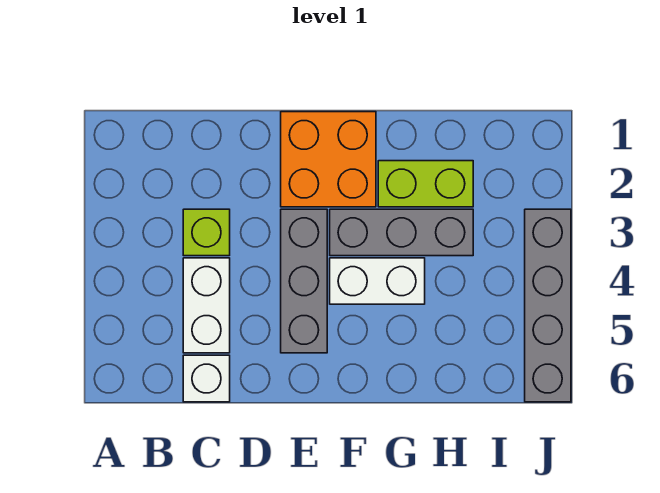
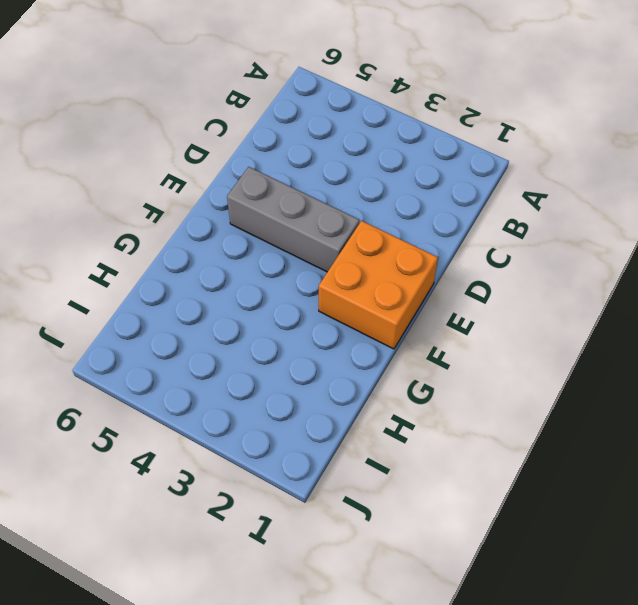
none -> lime brick C3 level 1
none -> white brick C4:C5 level 1

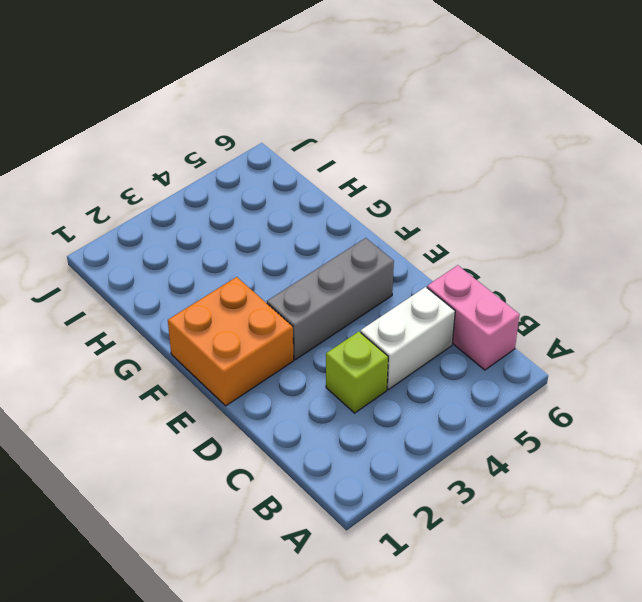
pink brick B6:C6 level 1 -> white brick C6 level 1
none -> grey brick F3:H3 level 1
none -> white brick F4:G4 level 1

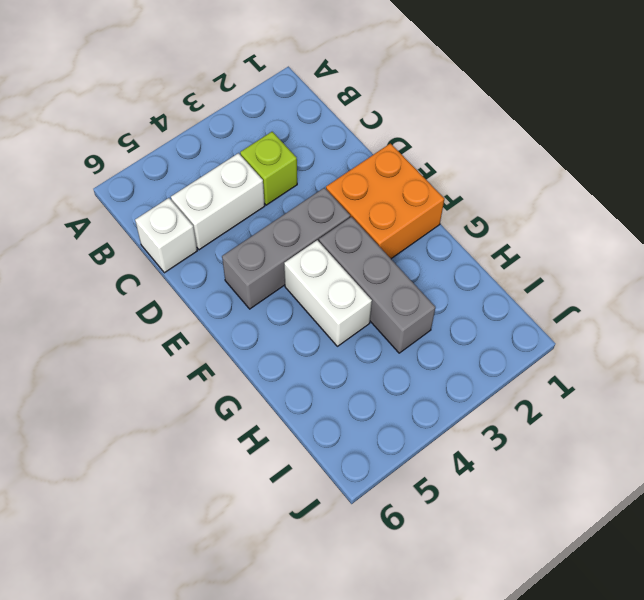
none -> lime brick G2:H2 level 1
none -> grey brick J3:J6 level 1

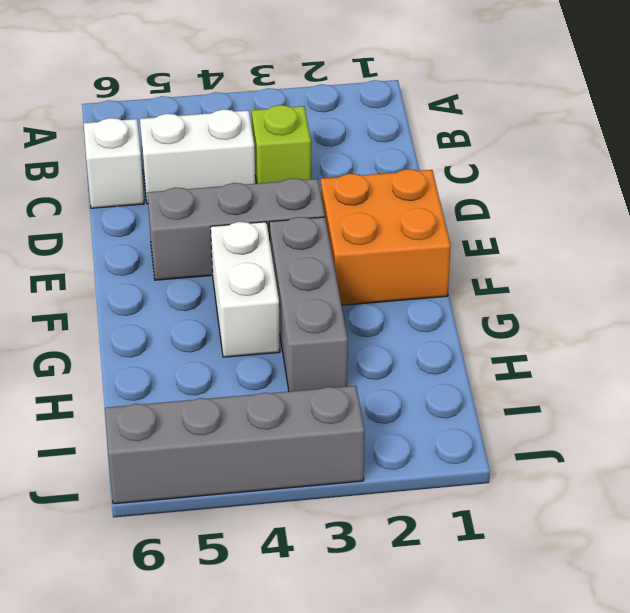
none -> lime brick G2:H2 level 1

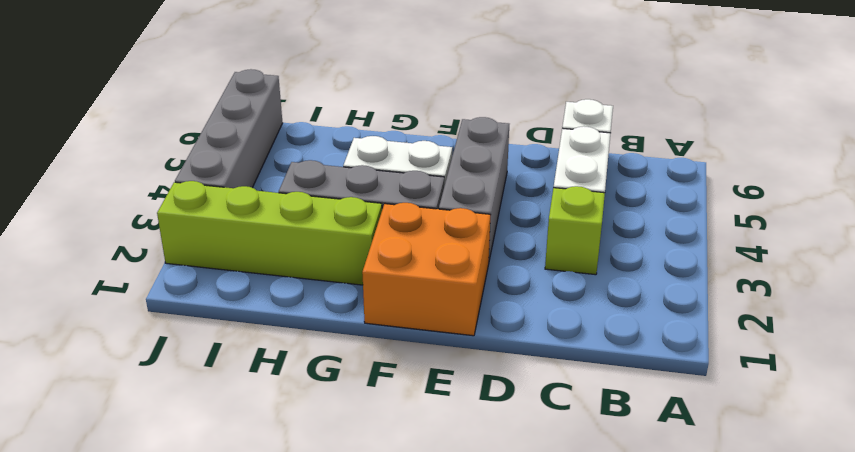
lime brick G2:J2 level 1 -> lime brick G2:H2 level 1

